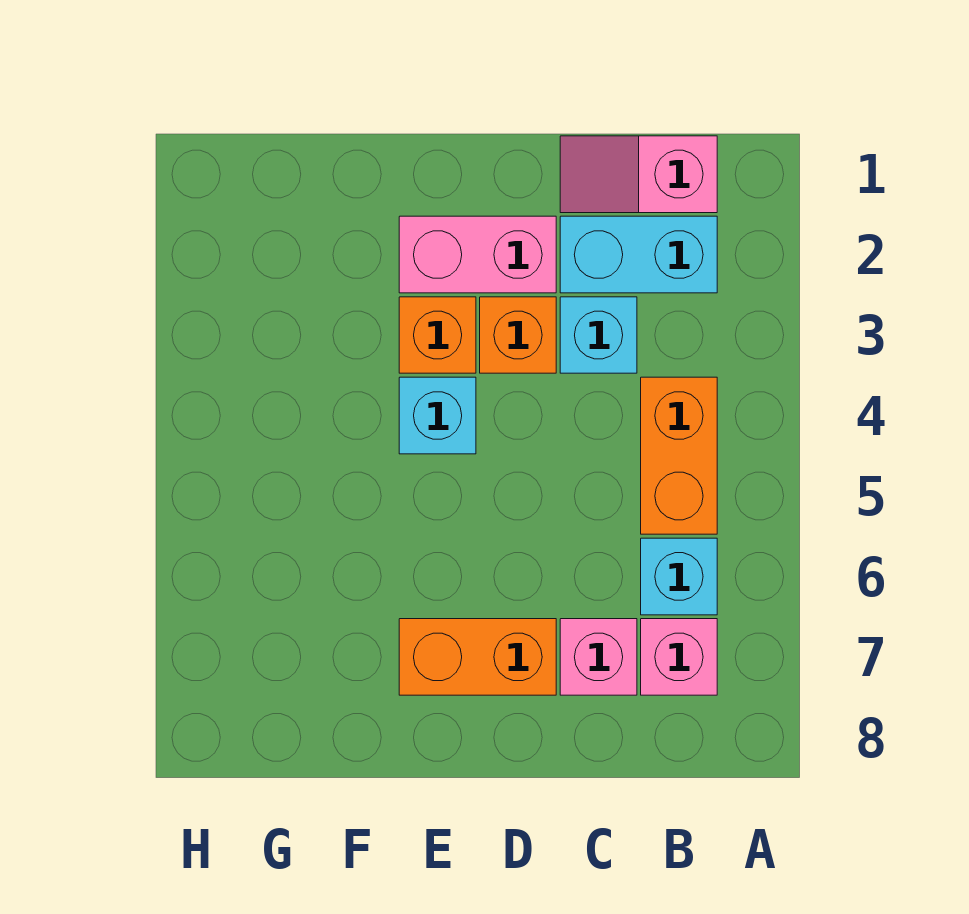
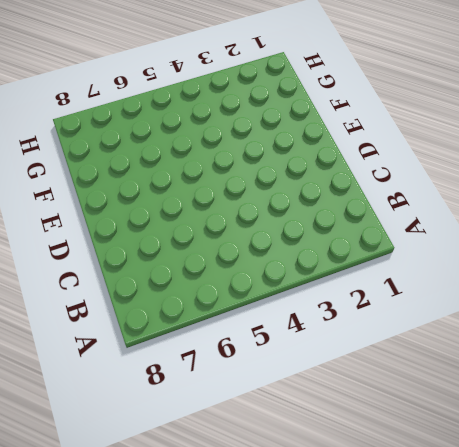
none -> pink slope B1:C1 level 1 top B
none -> cyan brick B2:C2 level 1
none -> orange brick B4:B5 level 1

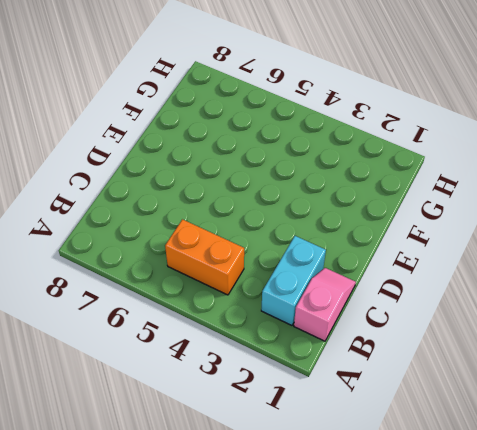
none -> cyan brick B6 level 1
none -> pink brick B7 level 1
none -> cyan brick C3 level 1

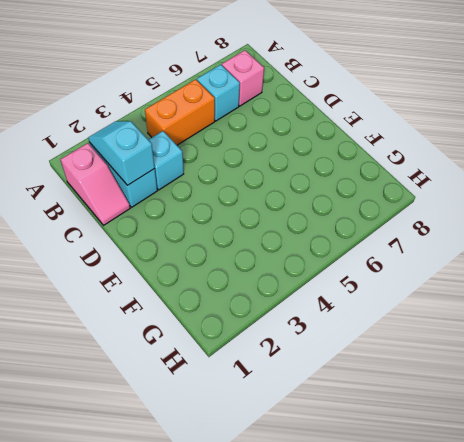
cyan slope B2:C2 level 2 top C -> none
none -> pink brick C7 level 1
none -> pink brick D2:E2 level 1
none -> orange brick D3 level 1

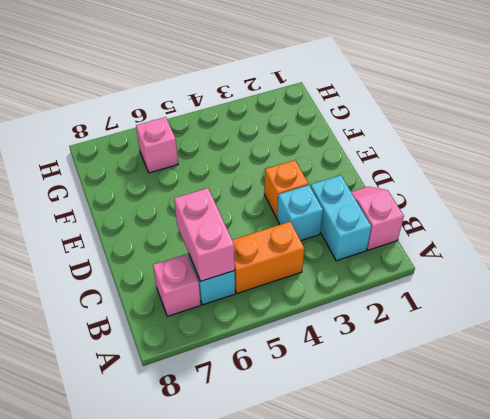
pink brick B6:C6 level 2 -> pink brick D2:E2 level 1
pink brick G6 level 1 -> pink brick C7 level 1
none -> orange brick D7:E7 level 1
none -> orange brick E3 level 1
none -> cyan brick E4 level 1

